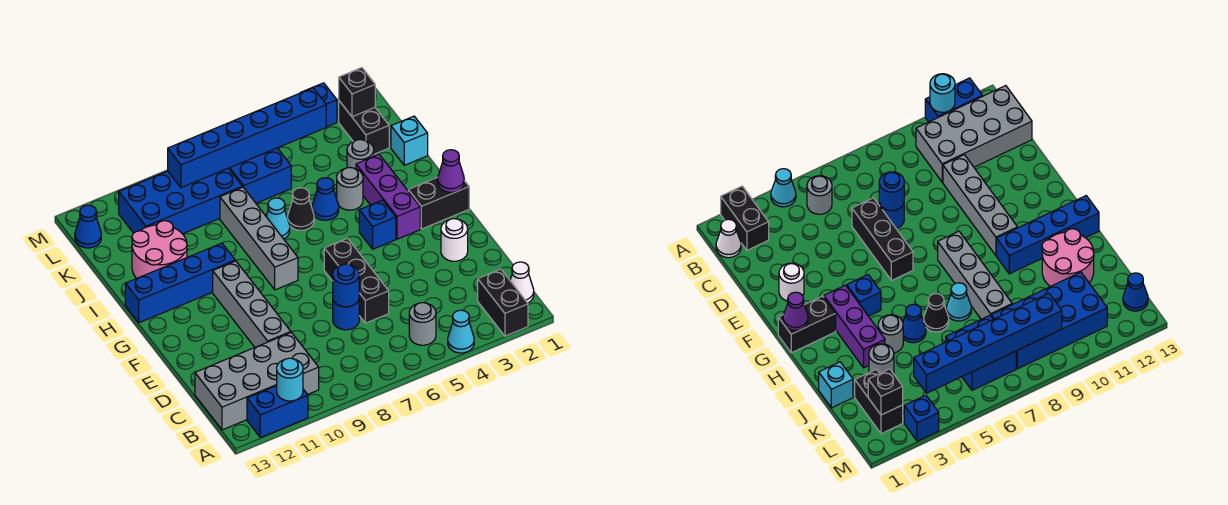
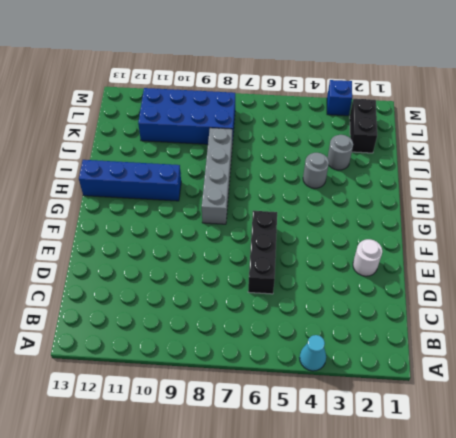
none -> black brick A2:B2 level 1
none -> blue brick A11:A12 level 1
none -> white cone B1 level 1
none -> grey round brick B5 level 1

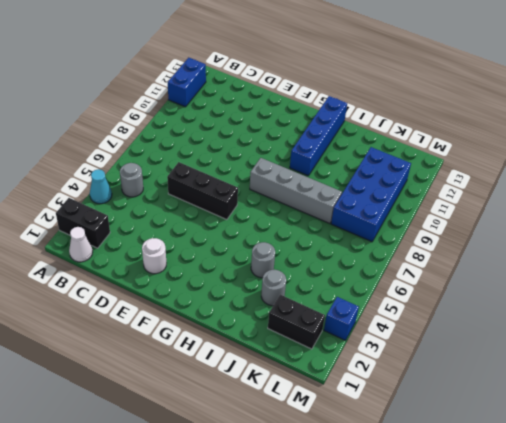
none -> grey brick B10:C13 level 1
none -> blue round brick D7 level 1
none -> grey brick D10:G10 level 1
none -> black brick G1:G2 level 1

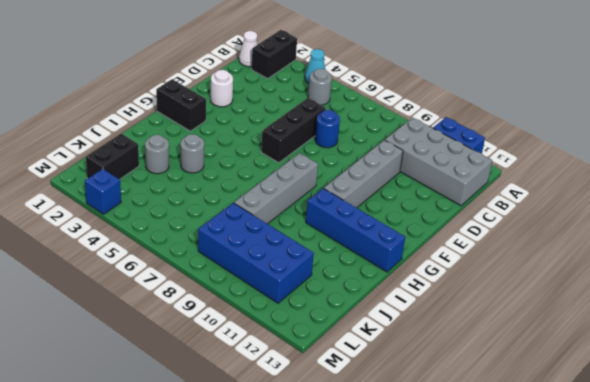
none -> purple brick G3:I3 level 1
none -> blue brick G4 level 1
none -> blue cone I5 level 1
none -> black cone I6 level 1

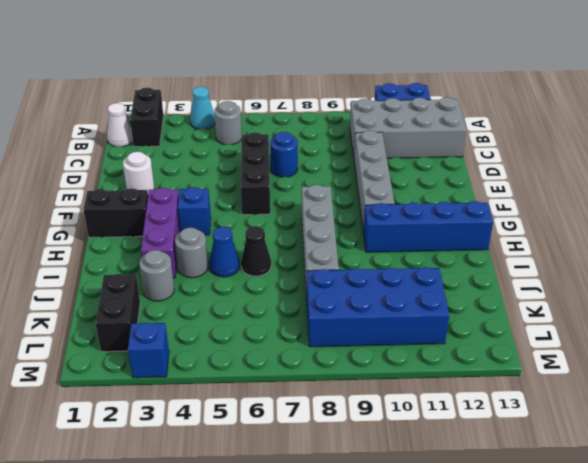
none -> cyan cone I7 level 1
none -> pink round brick I11:J12 level 1
none -> cyan brick J1 level 1
none -> blue brick K6:L7 level 1

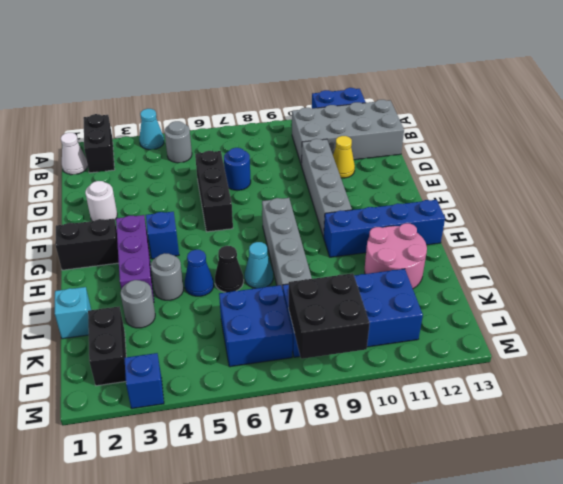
yellow cone D11 level 1 -> none
black brick L8:M9 level 2 -> blue brick L4:L9 level 2
none -> blue cone L13 level 1
none -> cyan round brick A11 level 2
none -> blue round brick D7 level 2
none -> purple cone G1 level 2

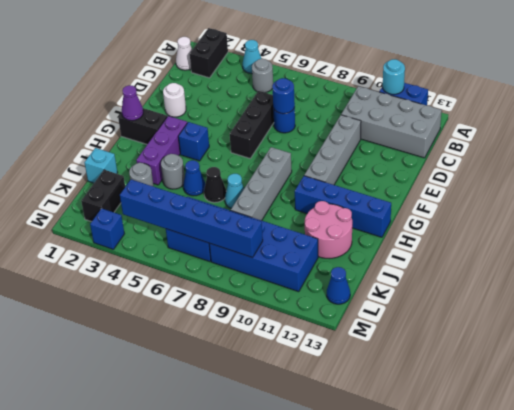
none -> black brick L2 level 2

